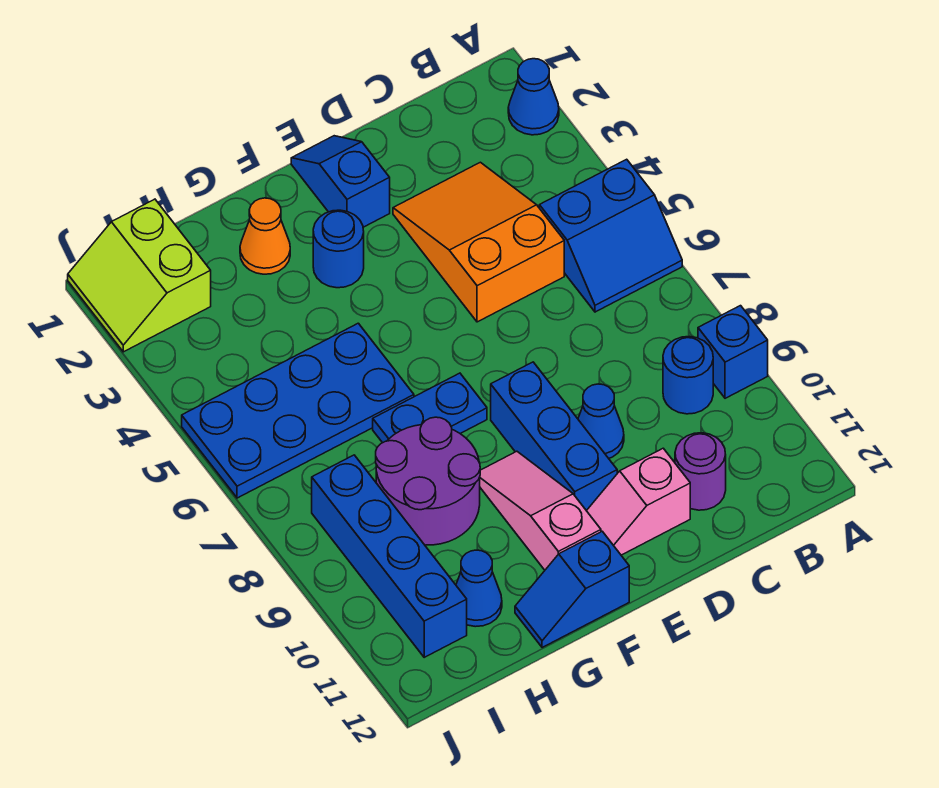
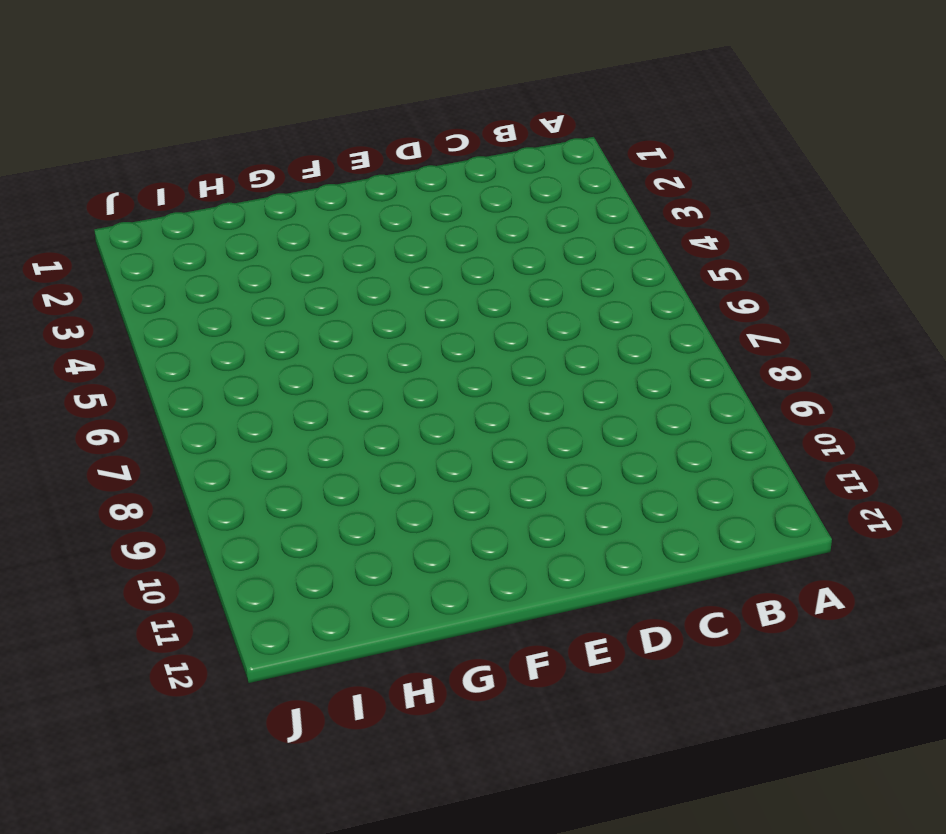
none -> blue cone A2 level 1
none -> blue slope A5:B6 level 1 top 5
none -> blue brick A9 level 1

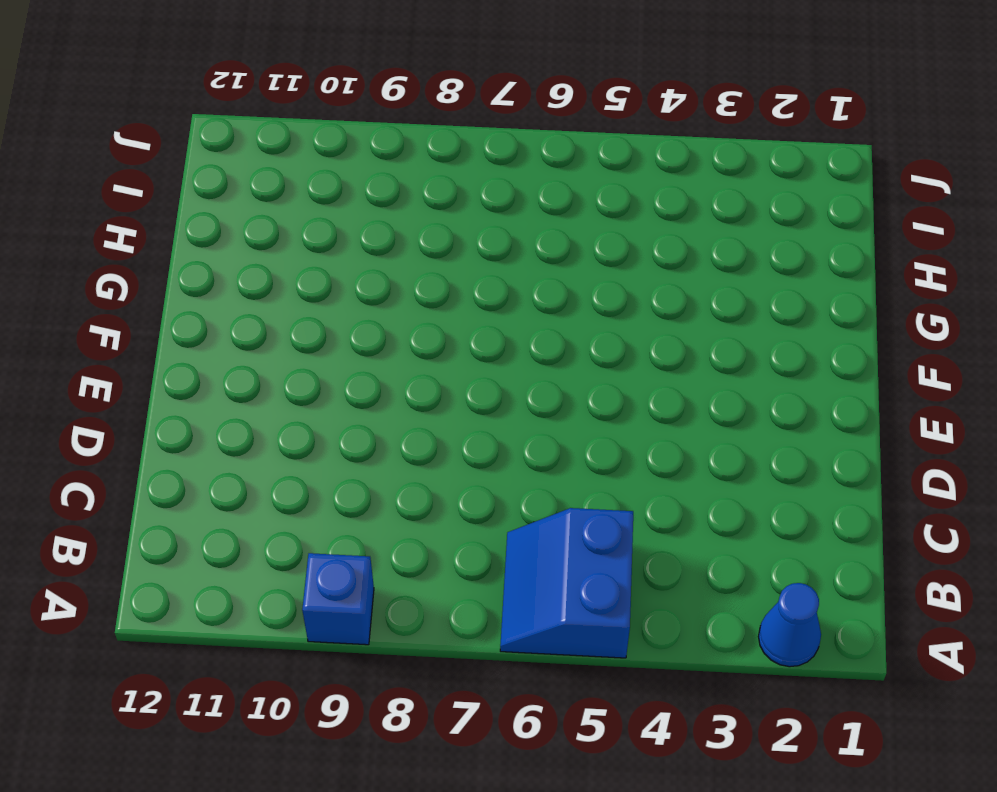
none -> blue round brick B9 level 1
none -> orange slope C3:D5 level 1 top 5
none -> purple round brick C11 level 1

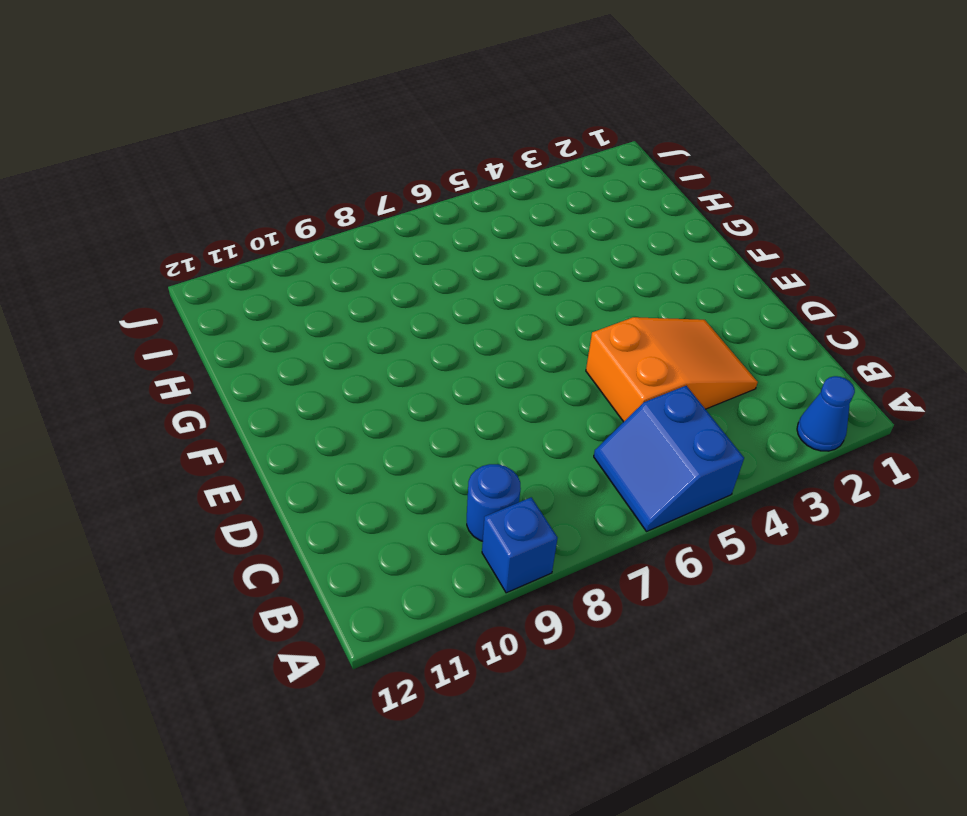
none -> purple round brick C11 level 1
none -> blue cone D9 level 1
none -> pink slope D11:E11 level 1 top D

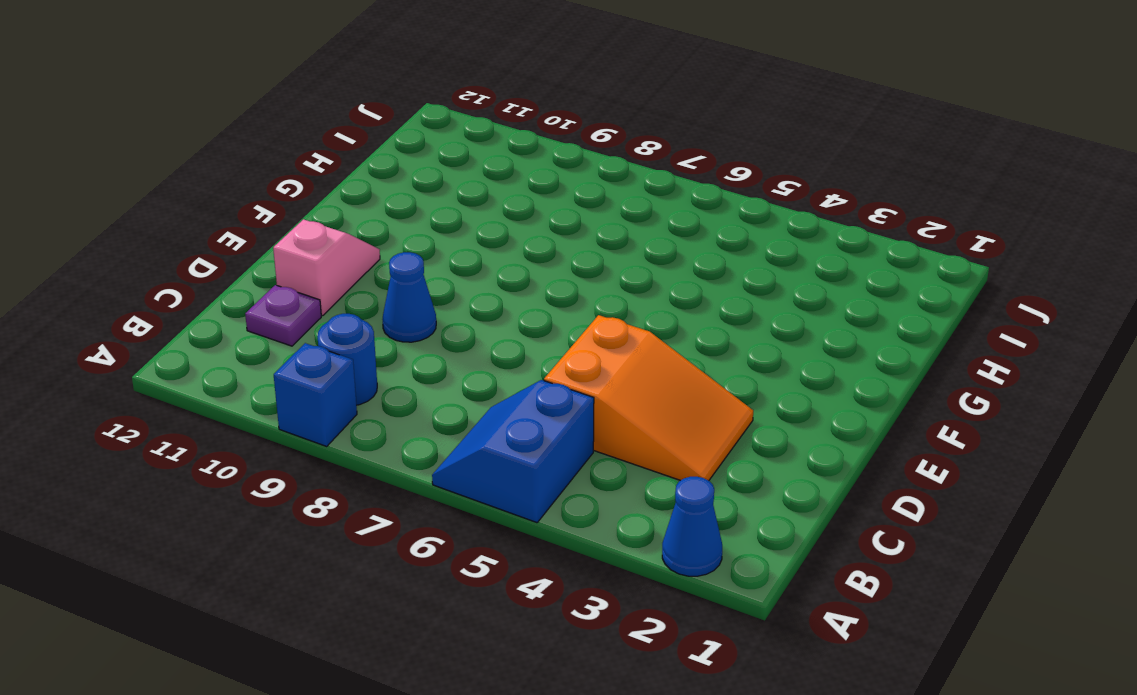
purple plate C11 level 1 -> purple round brick C11 level 1
none -> blue slope E1:E2 level 1 top 2
none -> blue brick E8:E10 level 1
none -> blue round brick F3 level 1

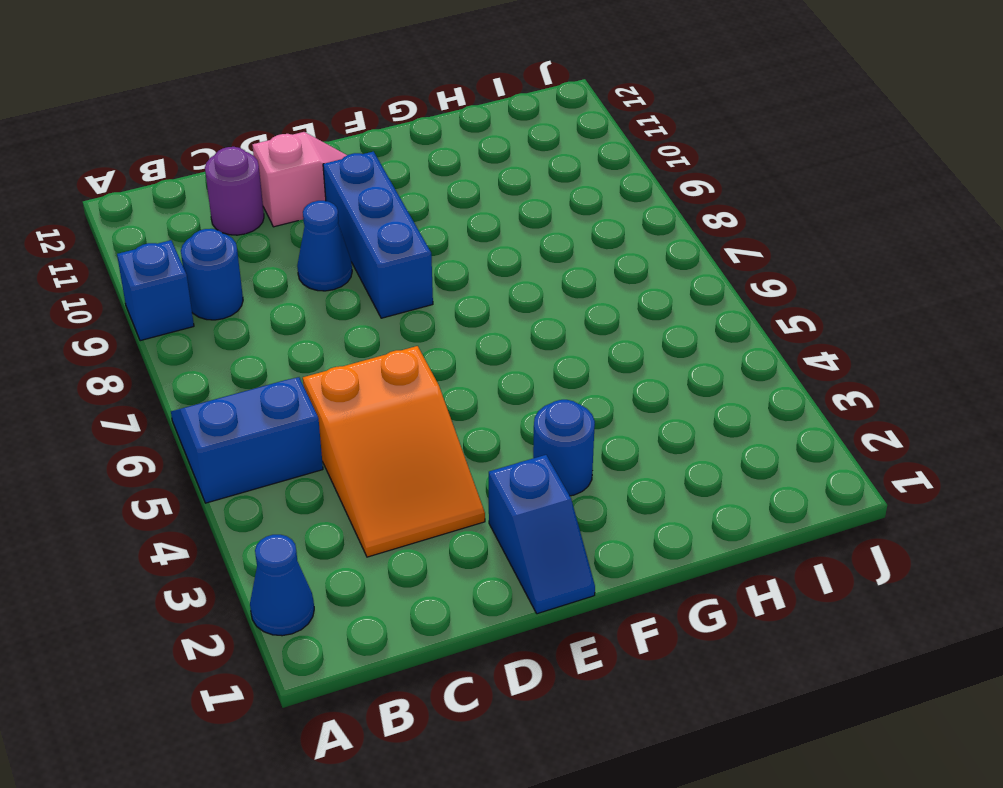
none -> blue plate F7:G7 level 1
none -> pink slope F9:F11 level 1 top 11
none -> blue slope F12:G12 level 1 top F

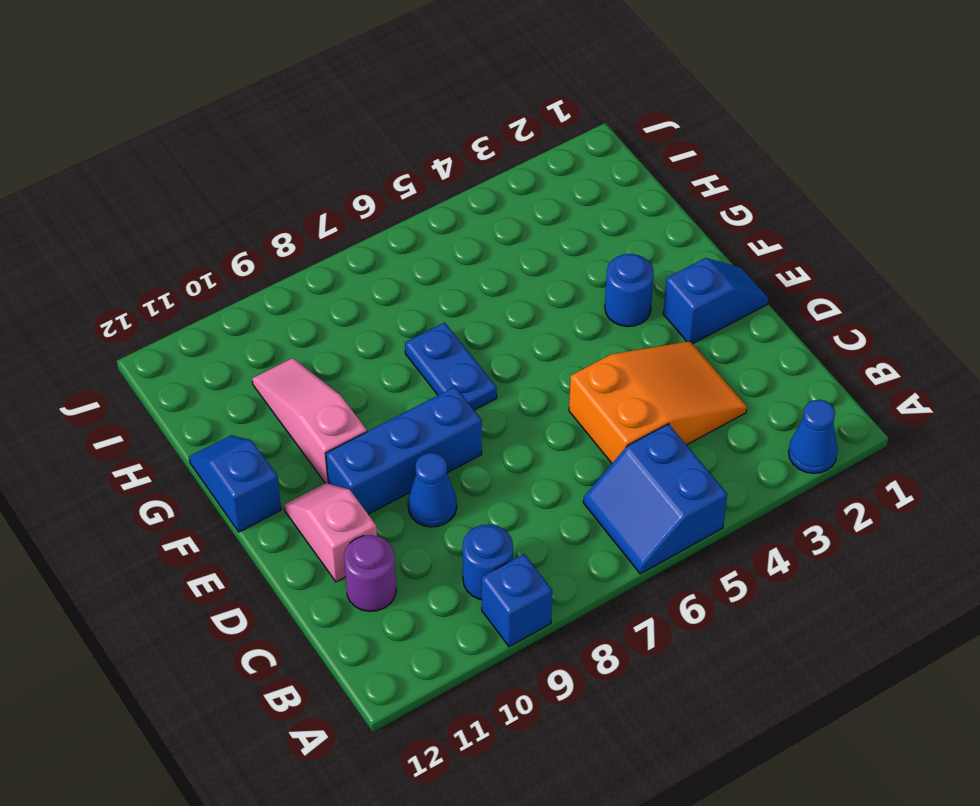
pink slope F10:H10 level 1 top F -> pink slope F9:F11 level 1 top 11
none -> orange cone G2 level 1
none -> blue plate G5:J6 level 1
none -> purple round brick G8:H9 level 1

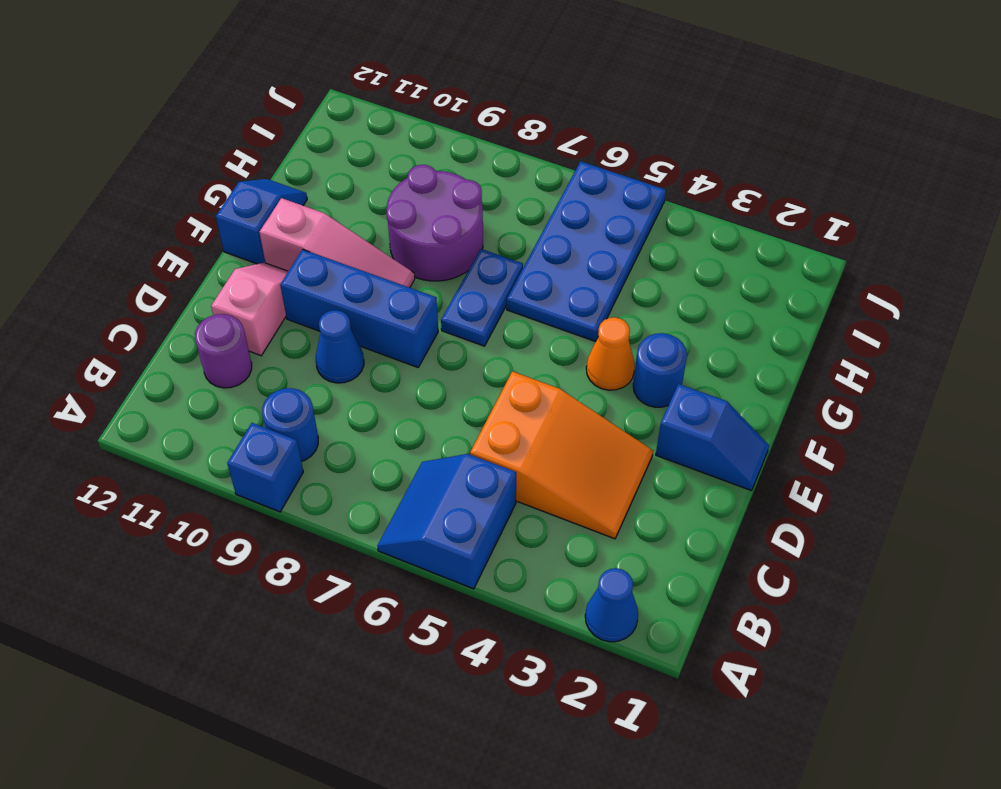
orange cone F4 level 1 -> orange cone G2 level 1
none -> blue cone H11 level 1
none -> lime slope I1:J2 level 1 top I
none -> blue brick I8:I11 level 1

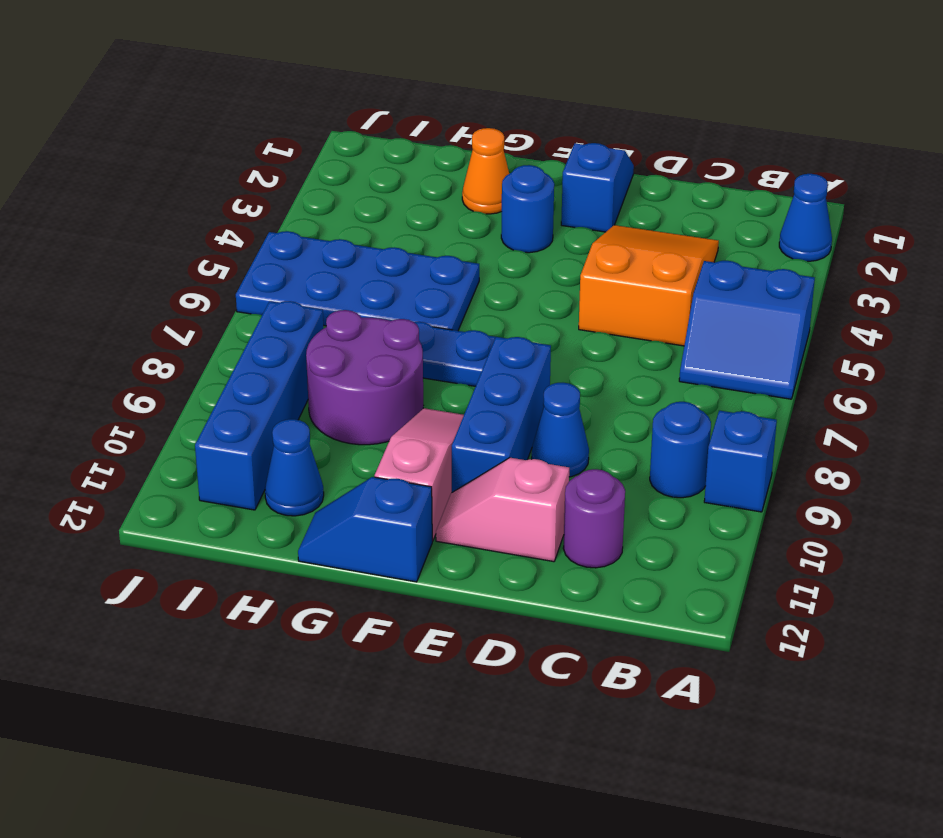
none -> lime slope I1:J2 level 1 top I

